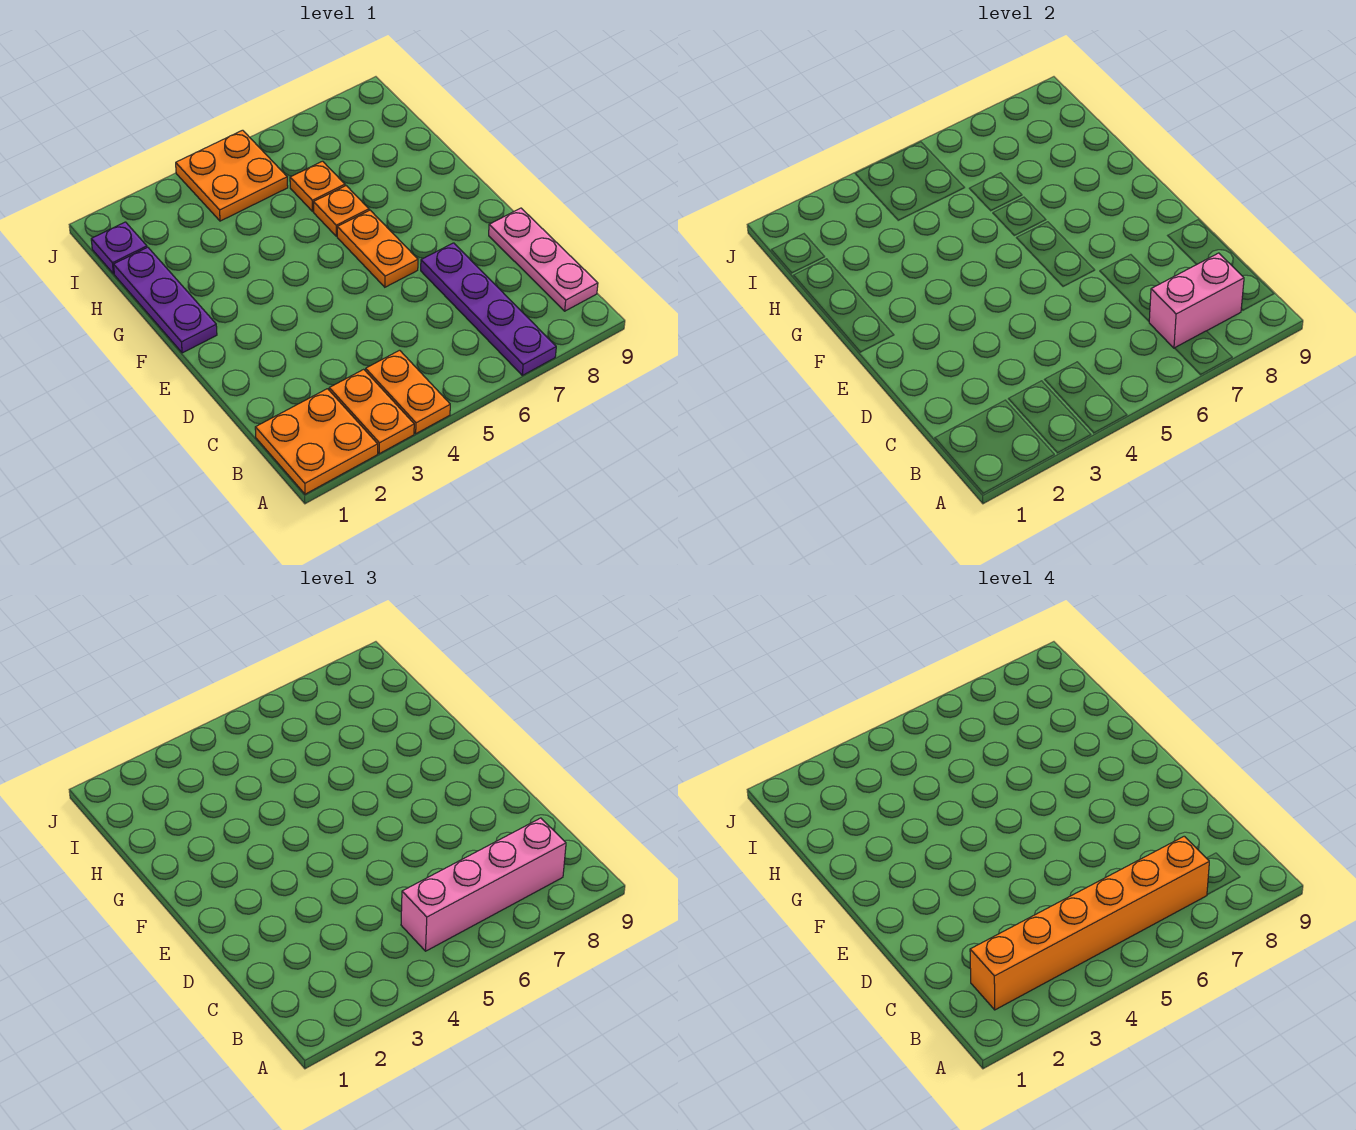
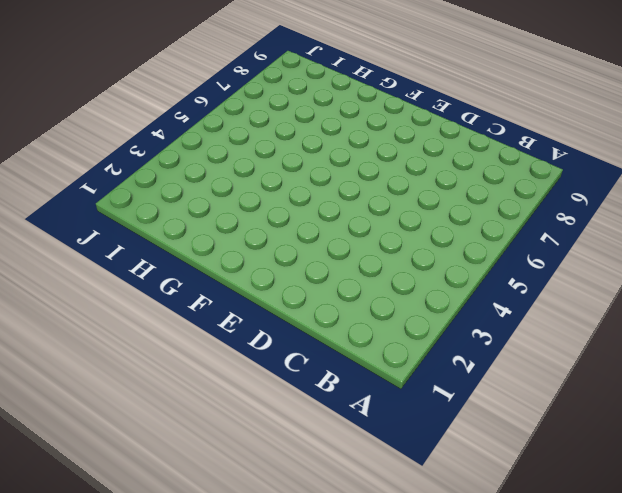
none -> orange plate A1:B2 level 1
none -> orange plate A3:B3 level 1
none -> orange plate A4:B4 level 1

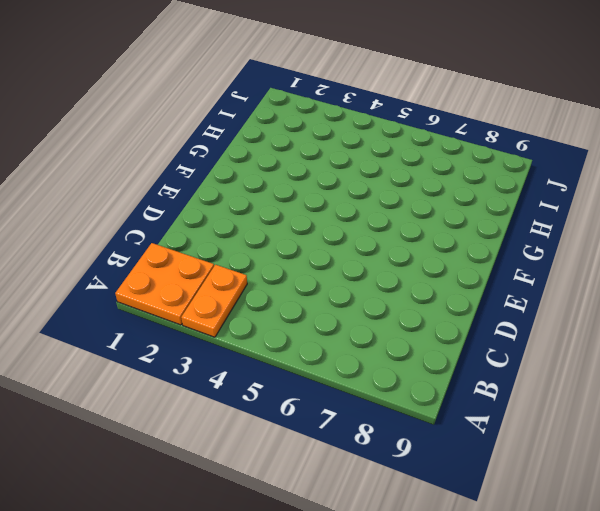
none -> orange plate A4:B4 level 1
none -> purple plate A7:D7 level 1
none -> pink plate B9:D9 level 1

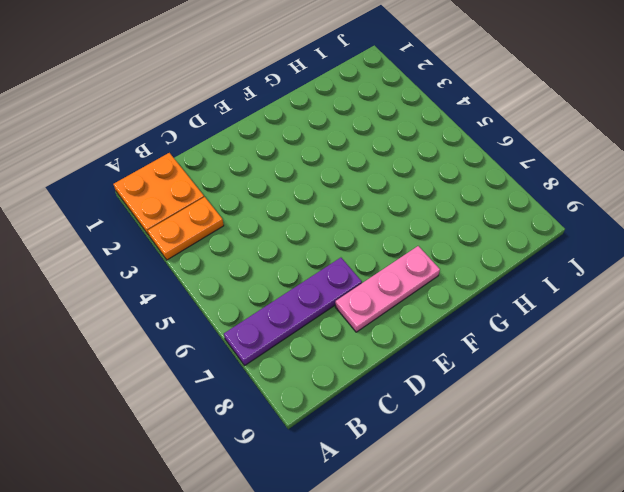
pink plate D8:F8 level 1 -> pink plate B9:D9 level 1
none -> orange plate A4:B4 level 1
none -> orange plate E6:F6 level 1
none -> purple plate F1:H1 level 1

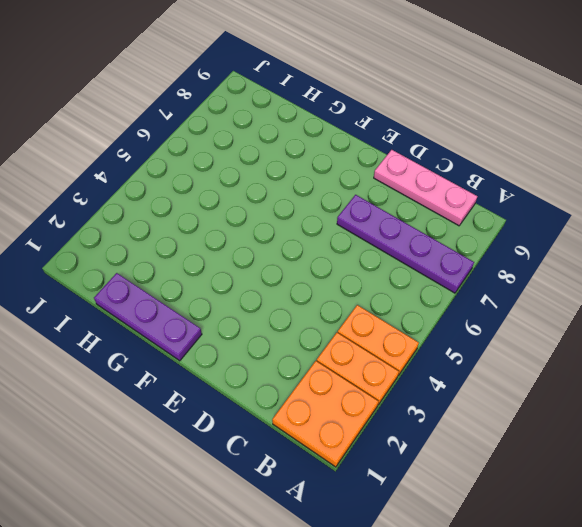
none -> orange plate E6:F6 level 1
none -> orange plate G6 level 1
none -> orange plate H6 level 1

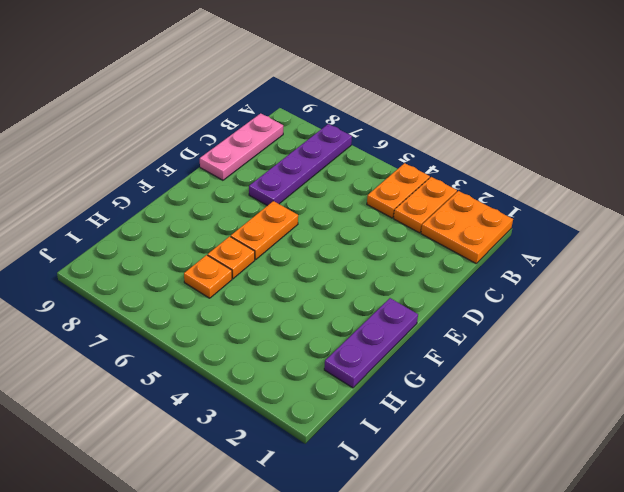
none -> purple plate I1 level 1
none -> orange plate I4:J5 level 1
none -> pink brick B7:B8 level 2

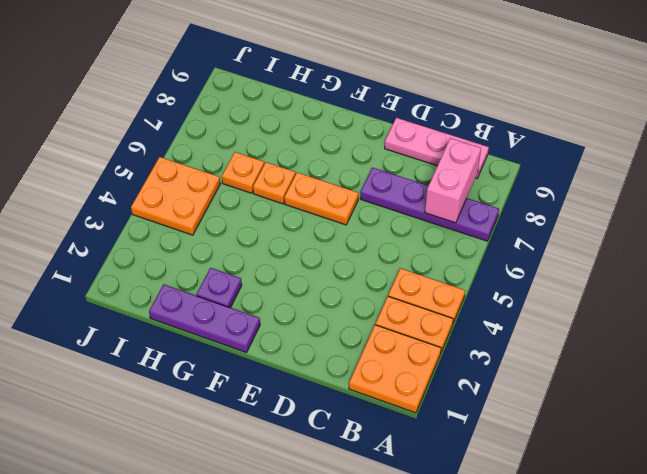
purple plate G2 level 1 -> purple plate I1 level 1
none -> pink brick B5:B8 level 3
none -> orange brick B2:B7 level 4

